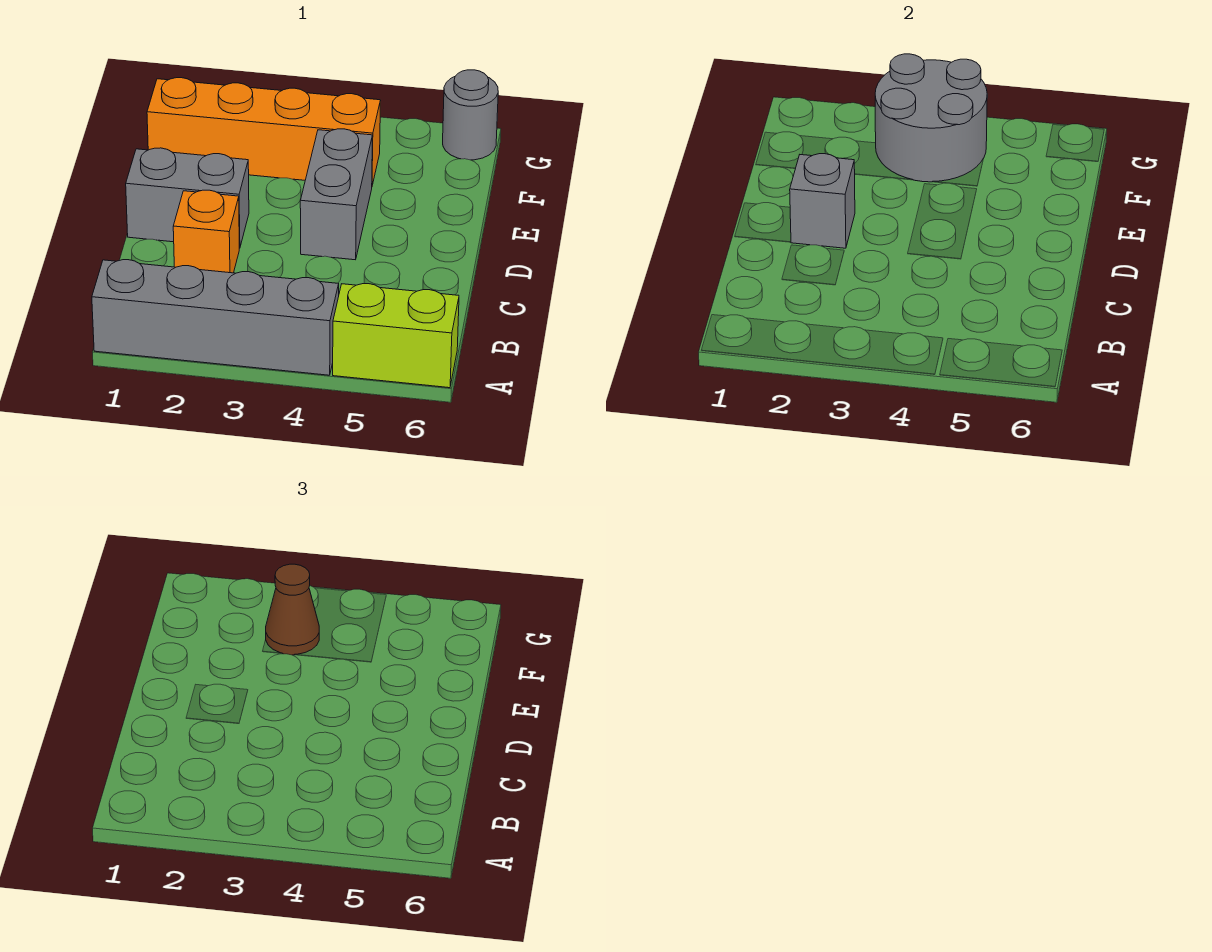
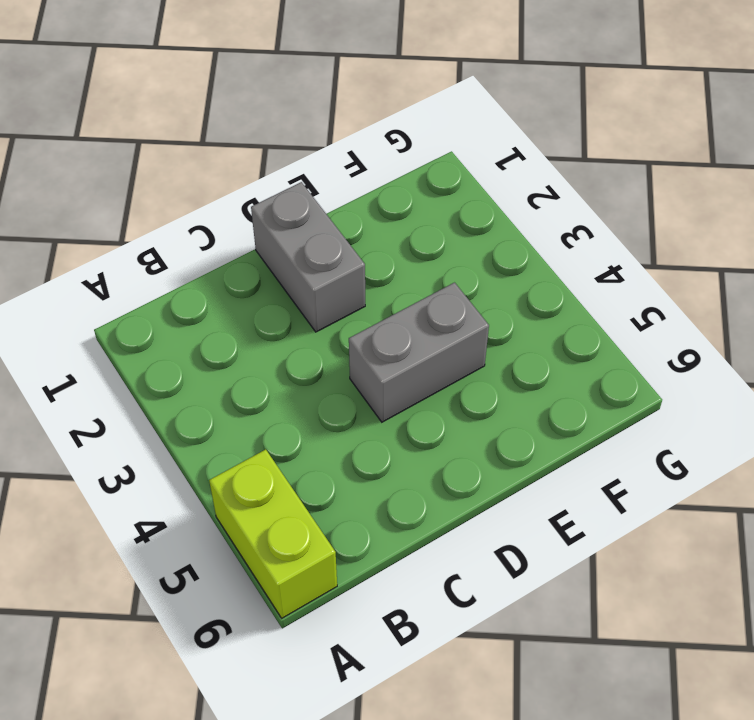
none -> grey brick A1:A4 level 1
none -> orange brick C2 level 1

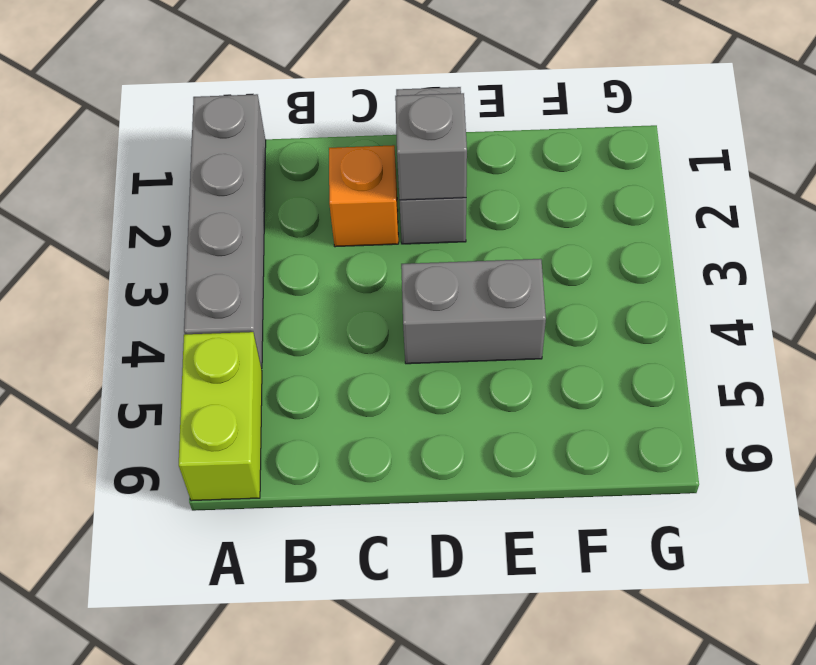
none -> orange brick F1:F4 level 1
none -> grey round brick G6 level 1

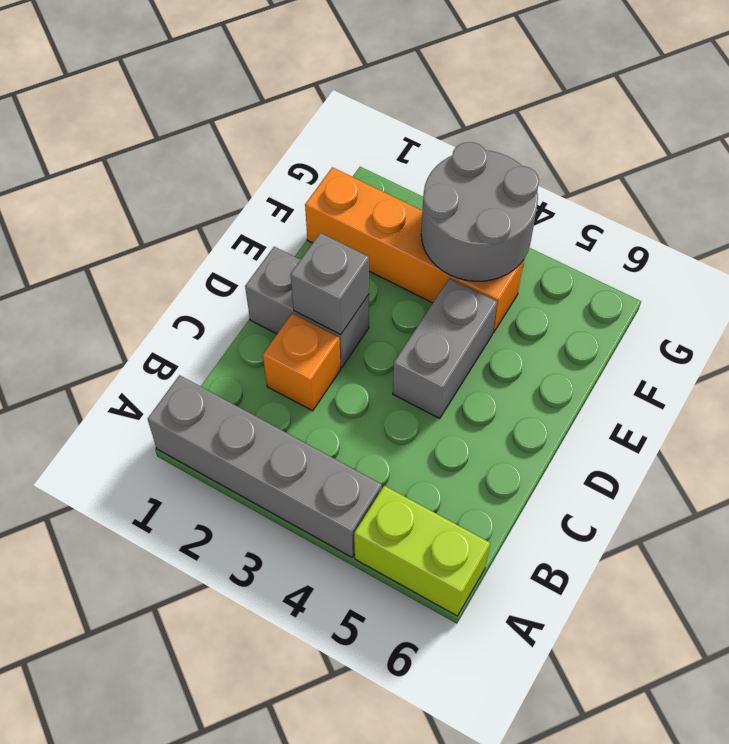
none -> grey round brick G6 level 1
none -> brown cone F3 level 3

